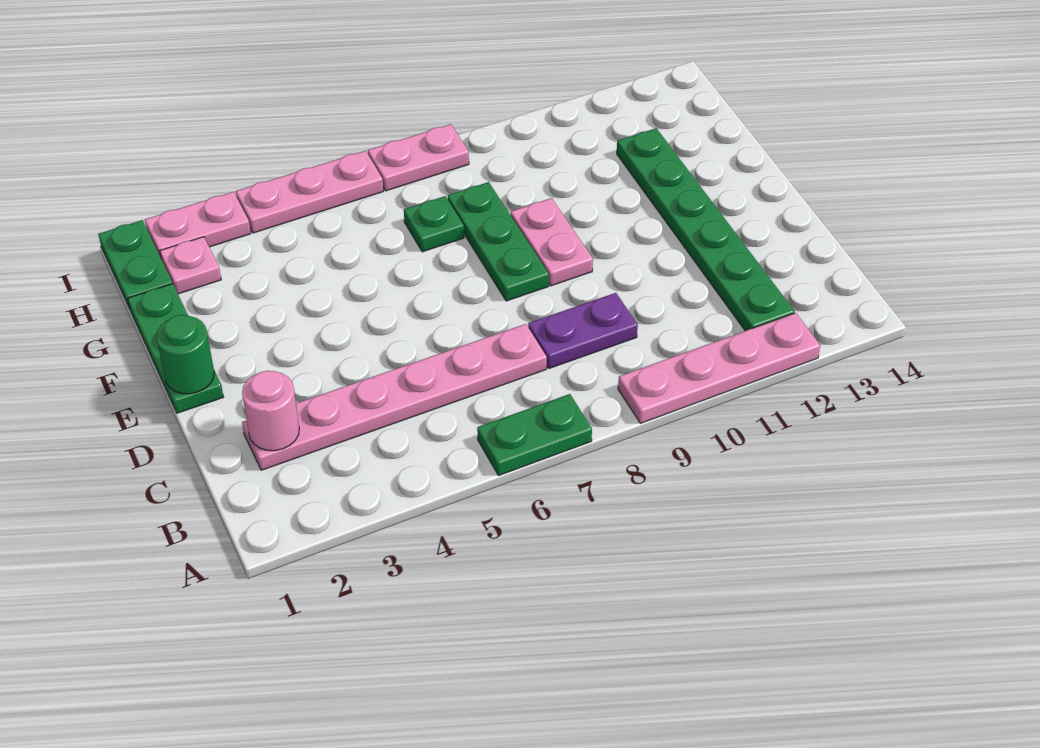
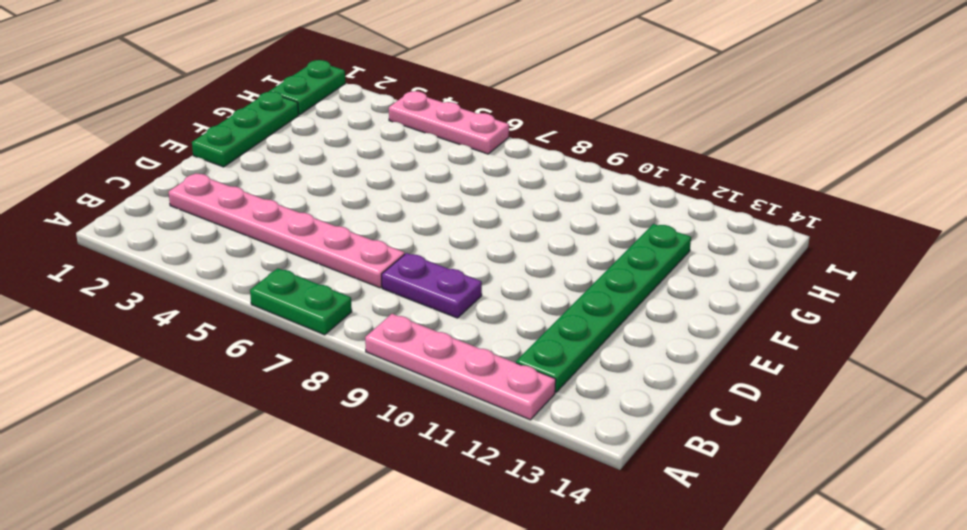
none -> green plate E8:G8 level 1
none -> pink plate E9:F9 level 1
none -> green plate G7 level 1

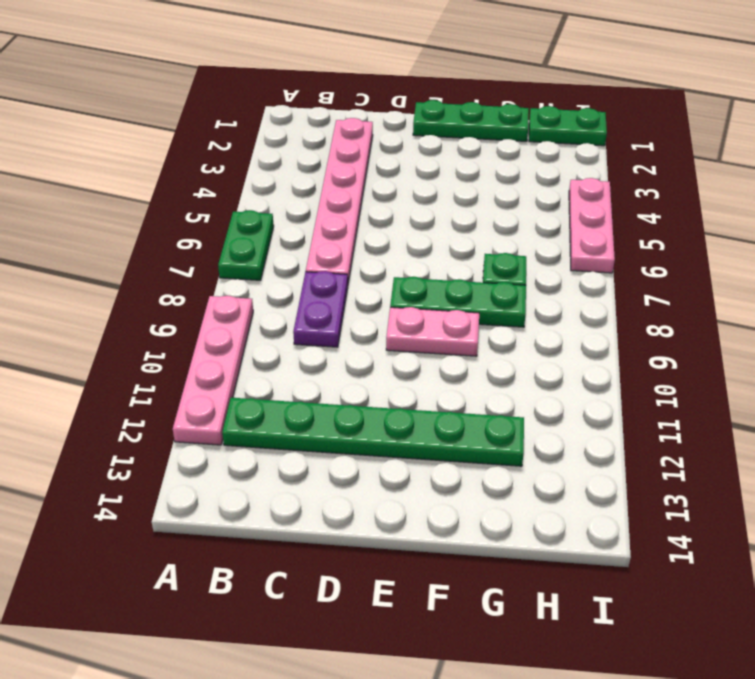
none -> pink plate H2 level 1
none -> pink plate I2:I3 level 1
none -> pink plate I7:I8 level 1

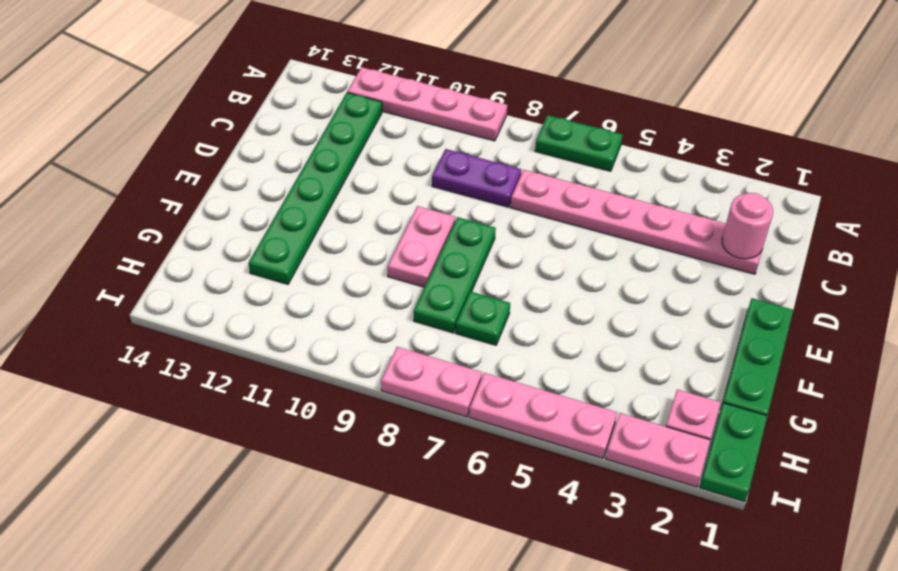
none -> green round brick E1 level 2

